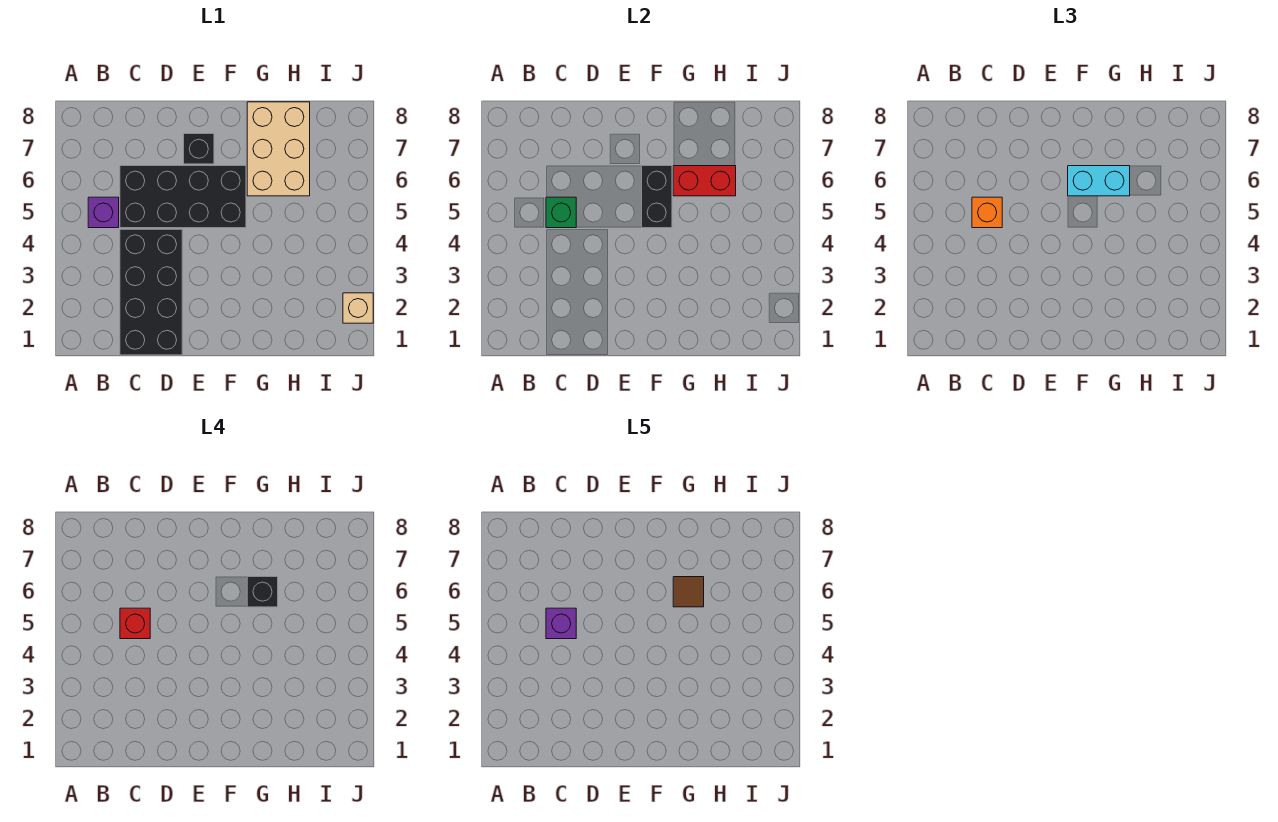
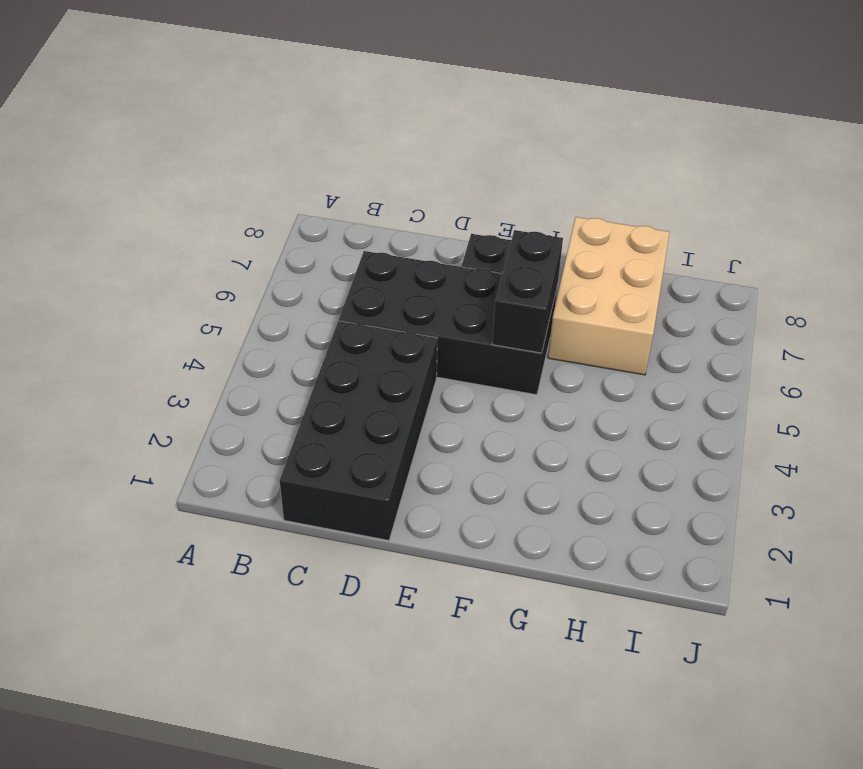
none -> purple brick B5 level 1
none -> tan brick J2 level 1
none -> green brick C5 level 2

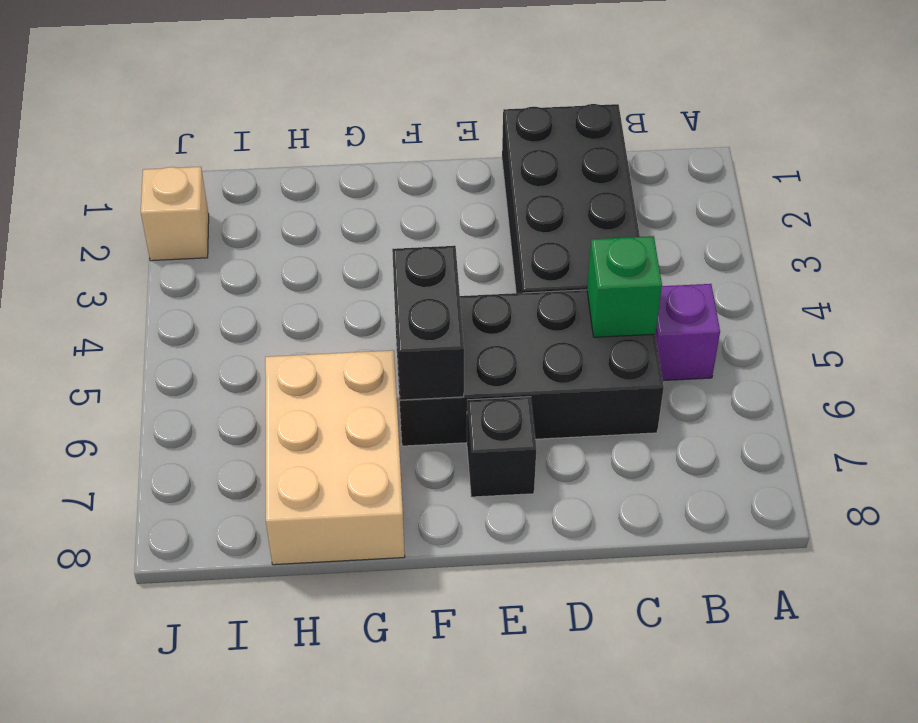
none -> red brick G6:H6 level 2
none -> orange brick C5 level 3
none -> cyan brick F6:G6 level 3

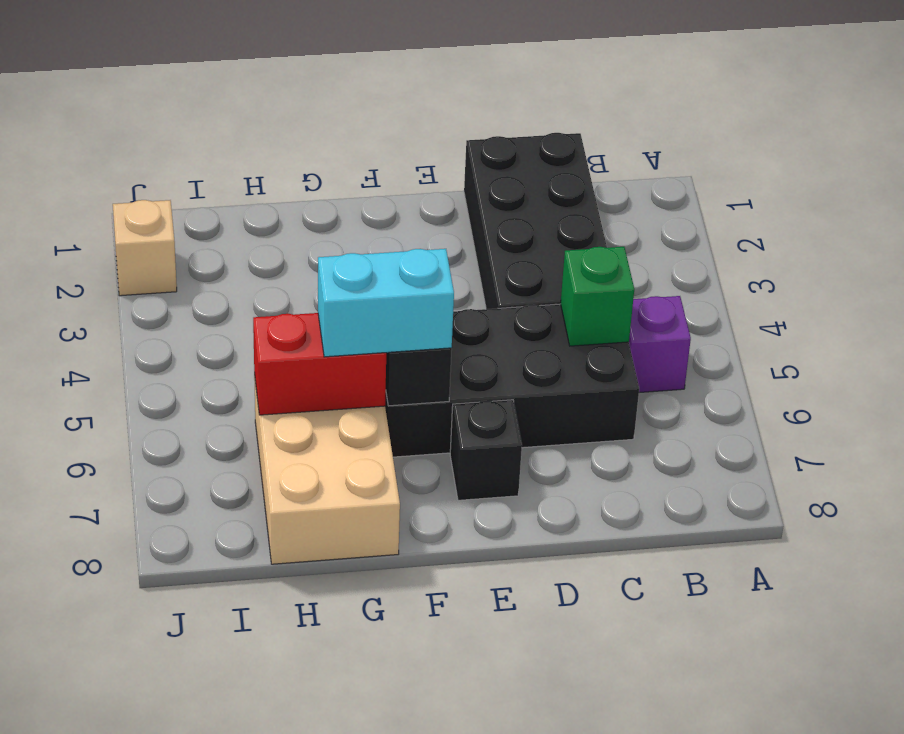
none -> orange brick C5 level 3
none -> red brick C5 level 4
none -> black brick G6 level 4

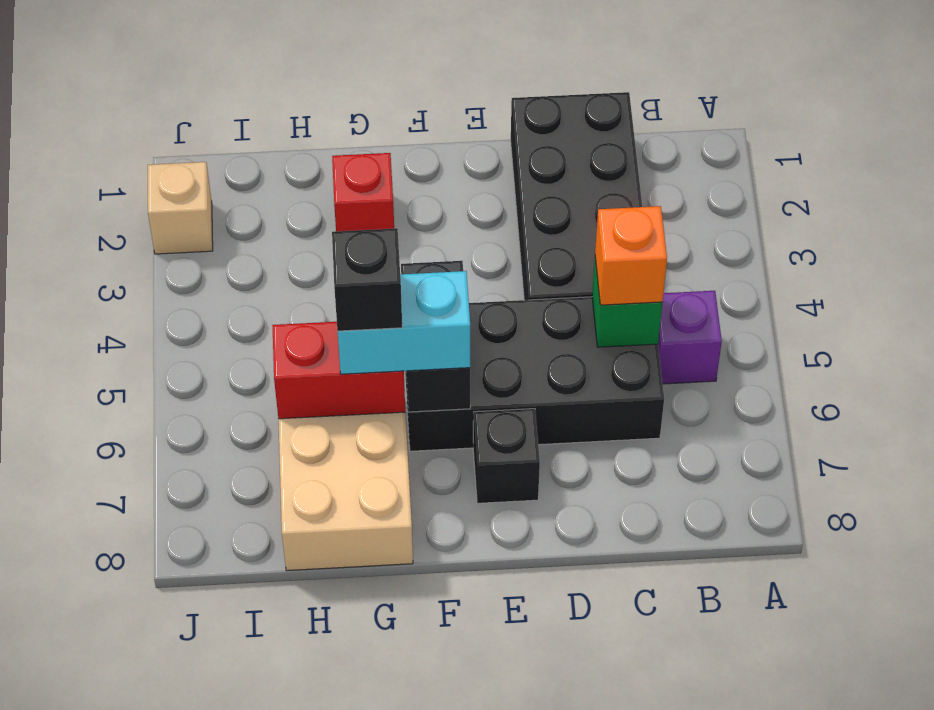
red brick G2 level 1 -> red brick C5 level 4
none -> purple brick C5 level 5
none -> brown tile G6 level 5

